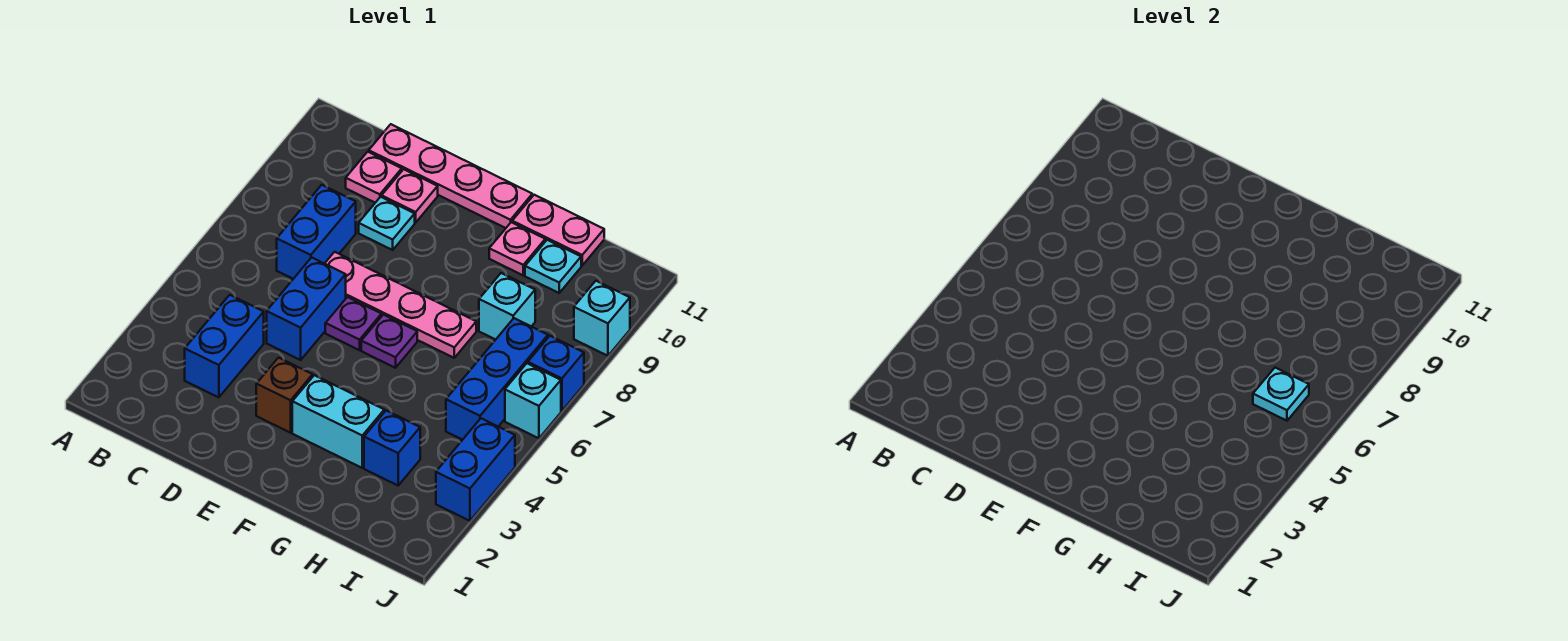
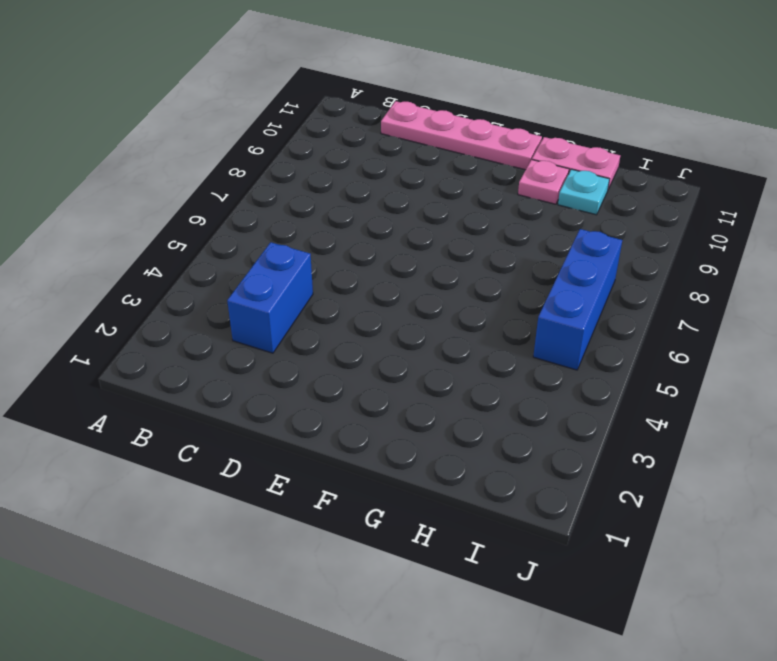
none -> blue brick C7:C8 level 1
none -> pink plate C10 level 1
none -> blue brick D5:D6 level 1

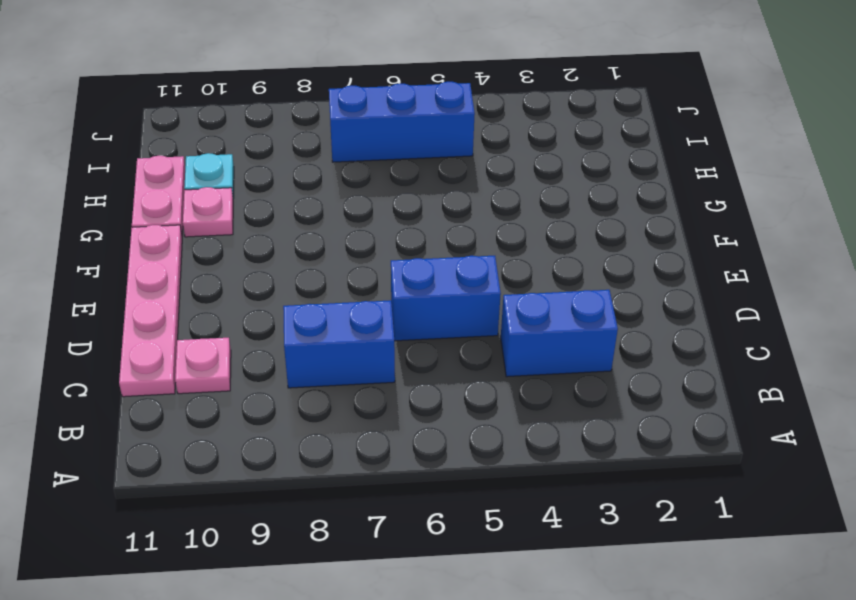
none -> pink plate D7:G7 level 1
none -> cyan plate D9 level 1
none -> pink plate D10 level 1

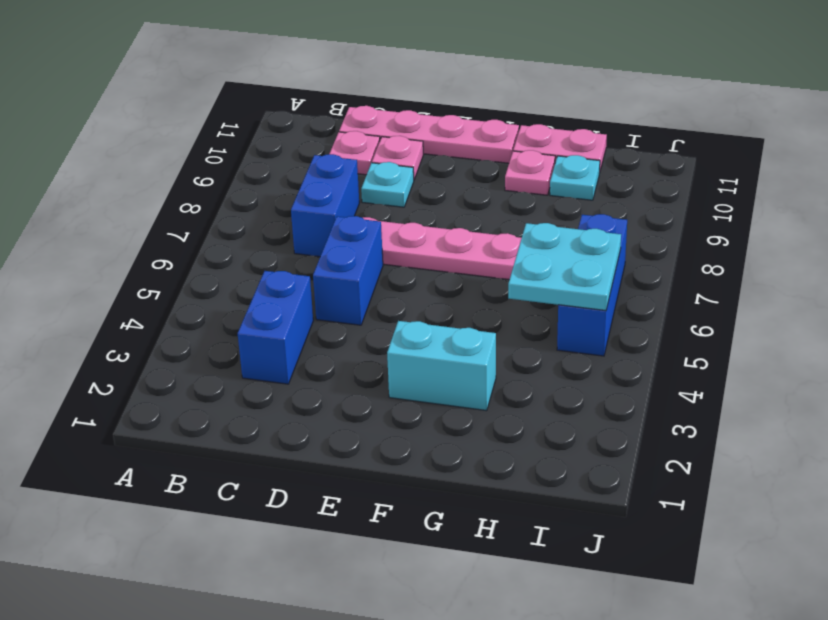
cyan plate H5:I6 level 2 -> cyan plate I6 level 2
none -> brown brick E3 level 1
none -> purple plate E6 level 1
none -> purple plate F6 level 1

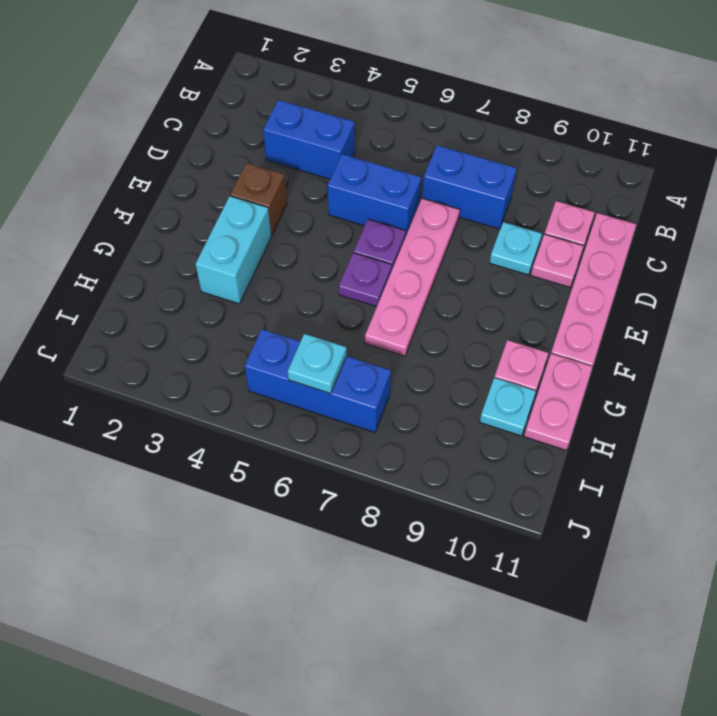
none -> blue brick H3 level 1
none -> cyan brick H8 level 1
none -> blue brick J3:J4 level 1

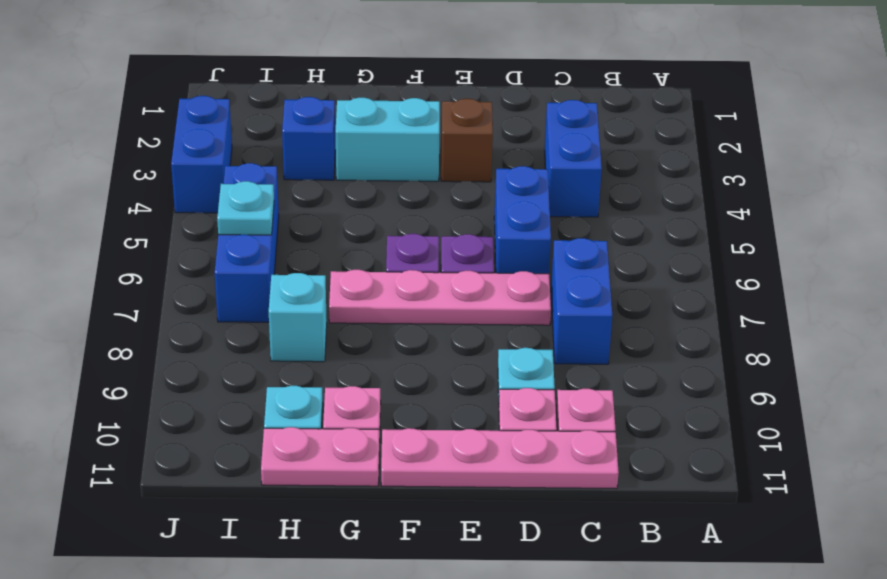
none -> cyan brick J6 level 1
none -> blue brick J7 level 1
none -> cyan brick J9 level 1

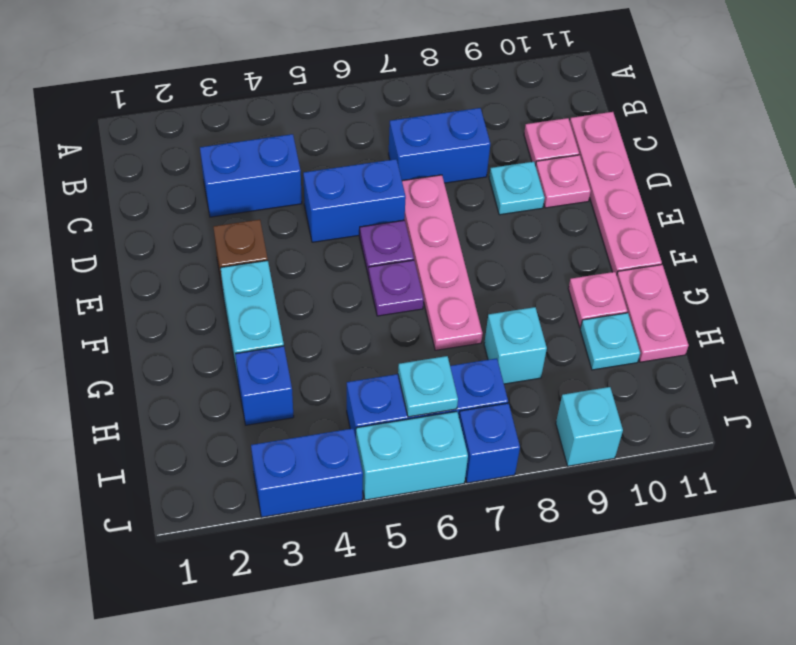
cyan brick J5:J6 level 1 -> cyan brick J6 level 1

